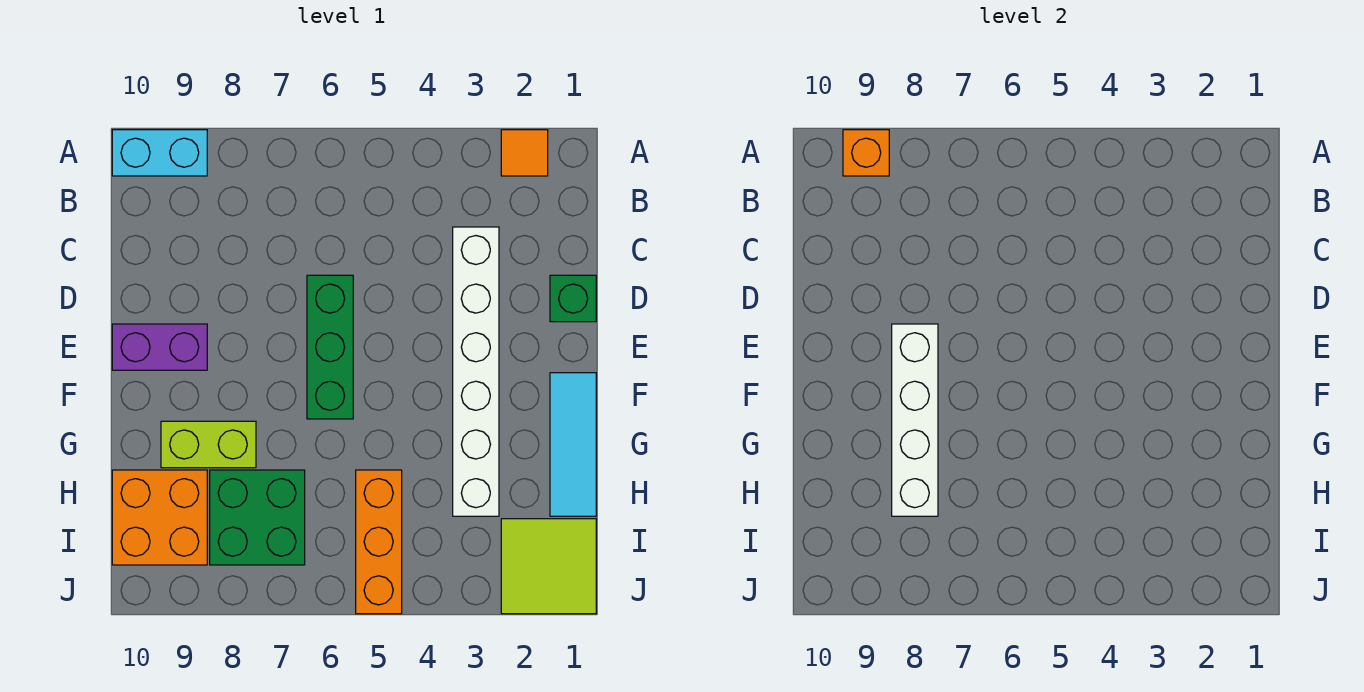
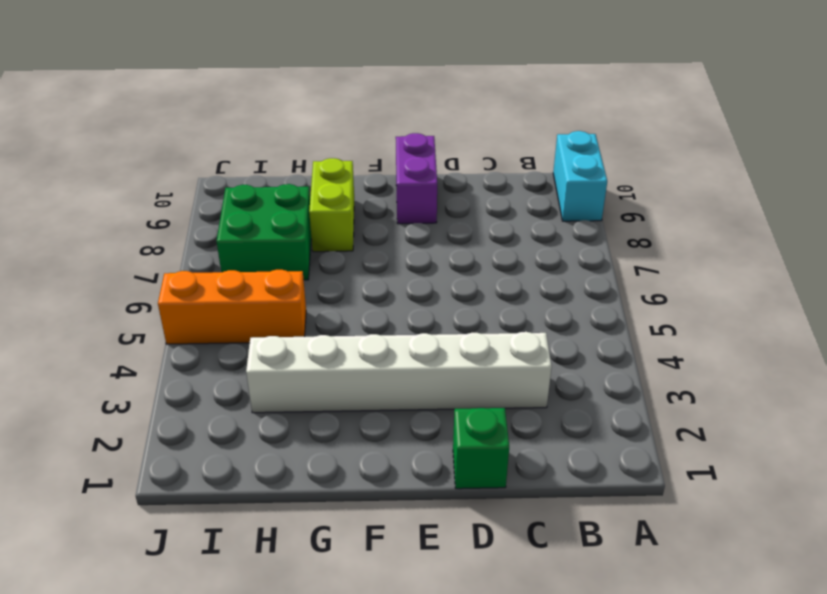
none -> orange tile A2 level 1
none -> green brick D6:F6 level 1
none -> cyan tile F1:H1 level 1

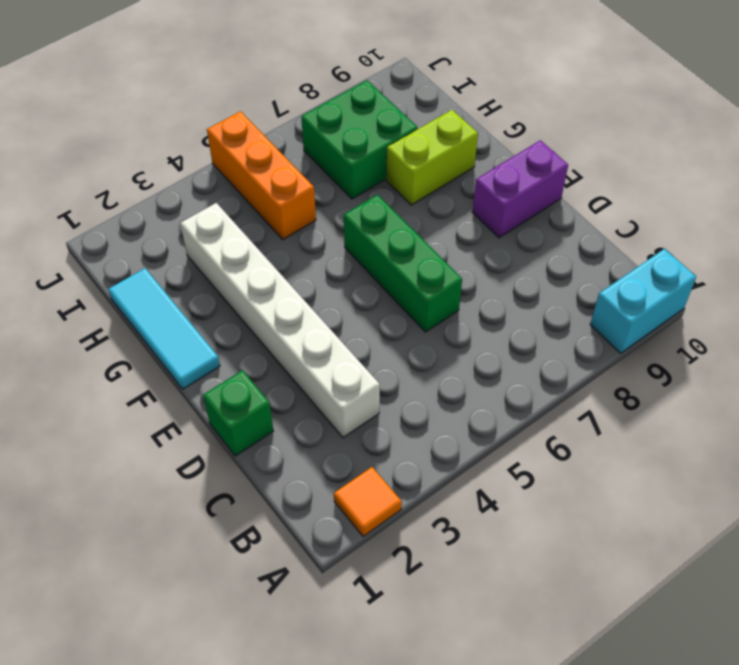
none -> orange brick H9:I10 level 1
none -> lime tile I1:J2 level 1
none -> orange brick A9 level 2

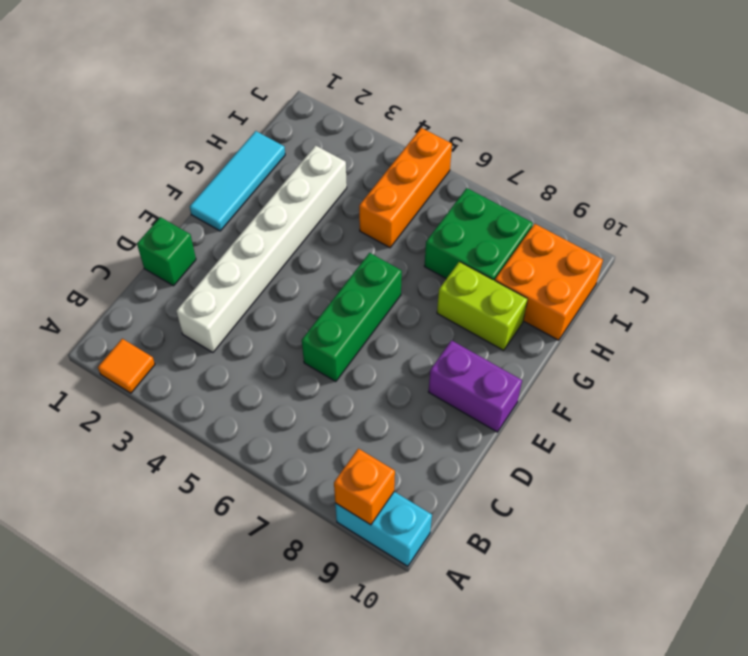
none -> lime tile I1:J2 level 1
none -> white brick E8:H8 level 2

